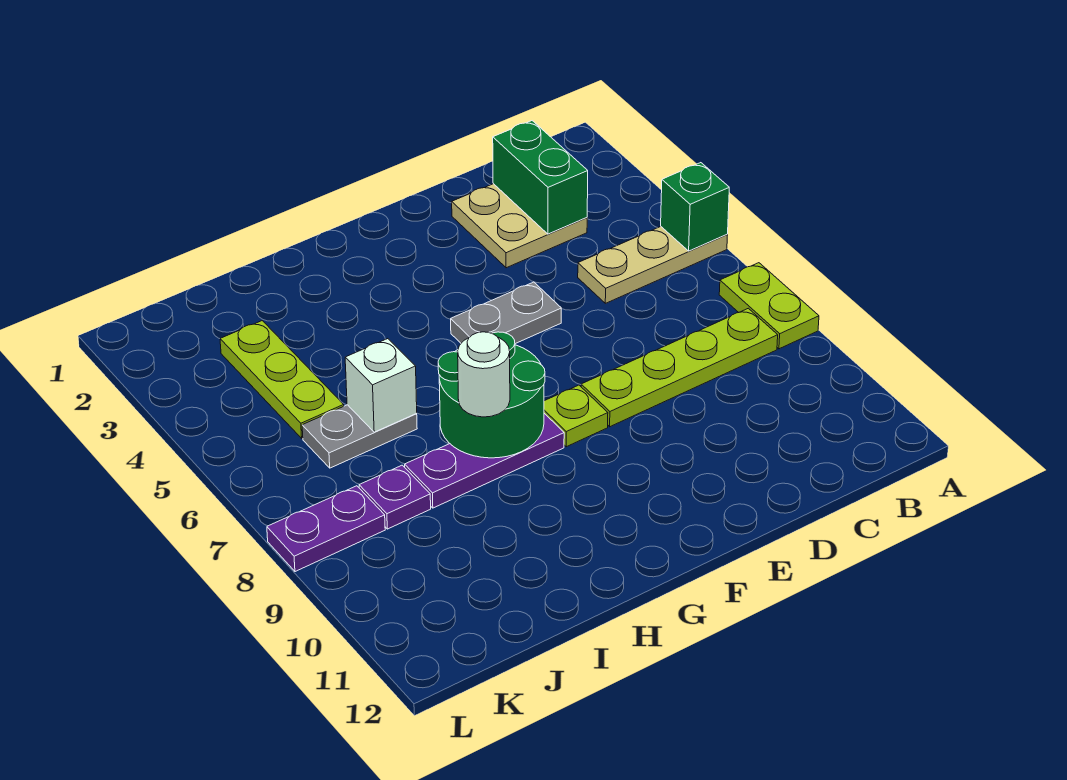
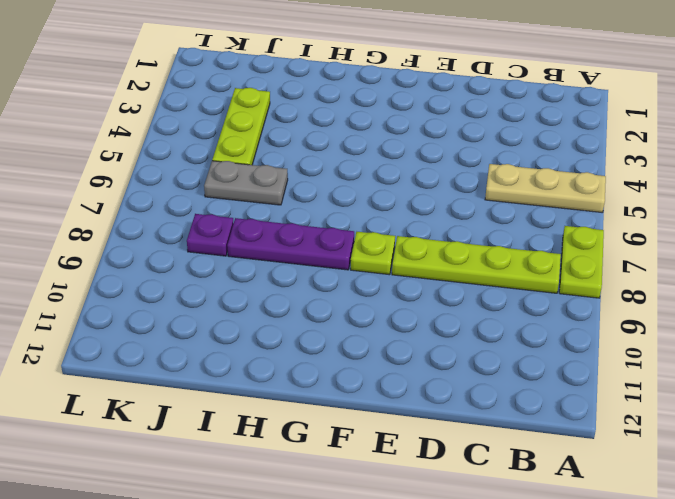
none -> tan plate C2:D3 level 1
none -> grey plate E5:F5 level 1
none -> purple plate K8:L8 level 1

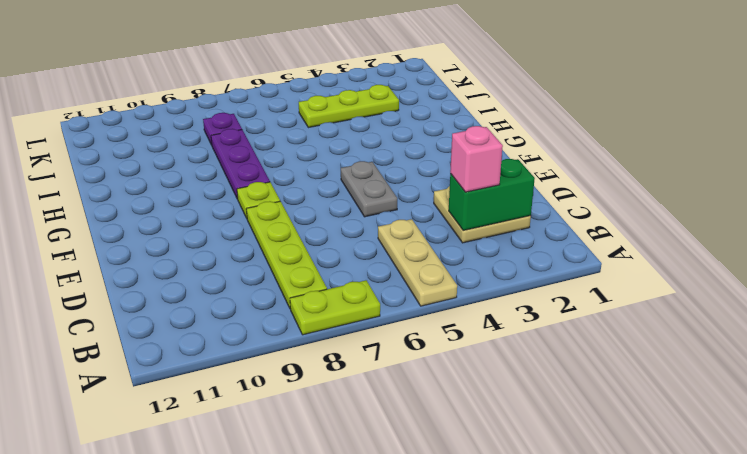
pink brick C3 level 3 -> none
none -> grey plate I6:J6 level 1
none -> purple plate K8:L8 level 1
none -> green brick A5 level 2

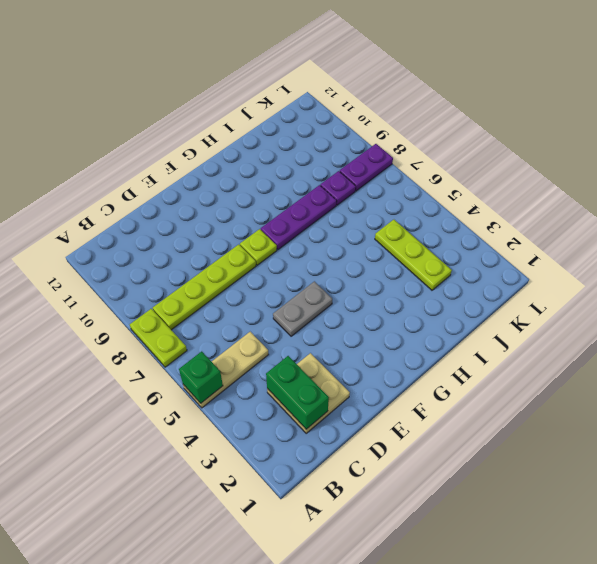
none -> grey plate I6:J6 level 1
none -> green round brick G7:H8 level 2
none -> white brick I6 level 2

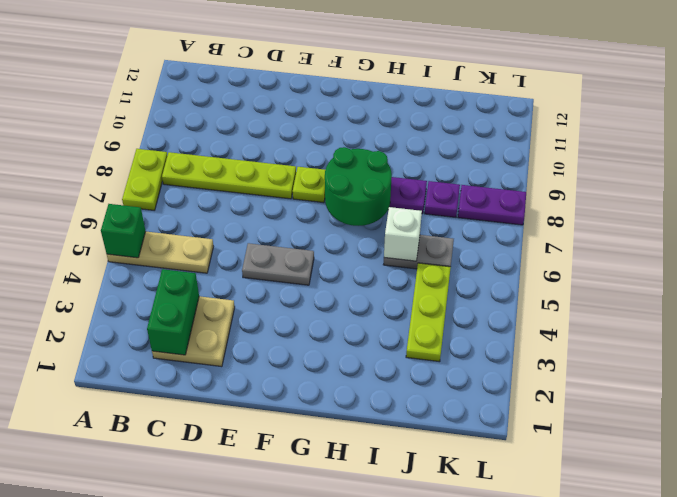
none -> white round brick H8 level 3

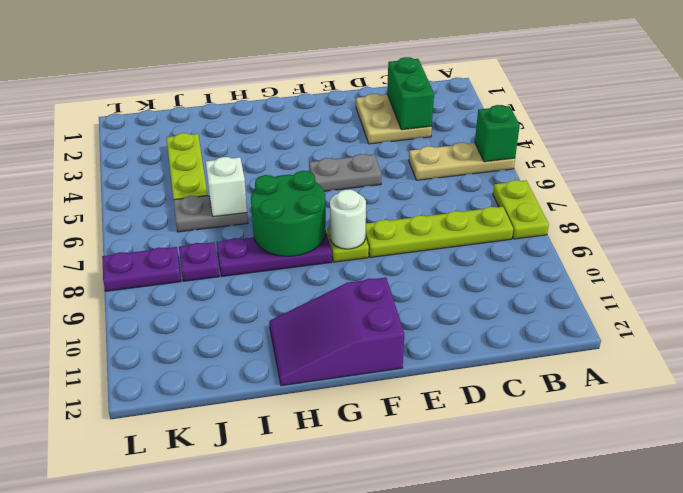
white round brick F8 level 2 -> white round brick H8 level 3
purple slope F11:H12 level 1 top F -> none

